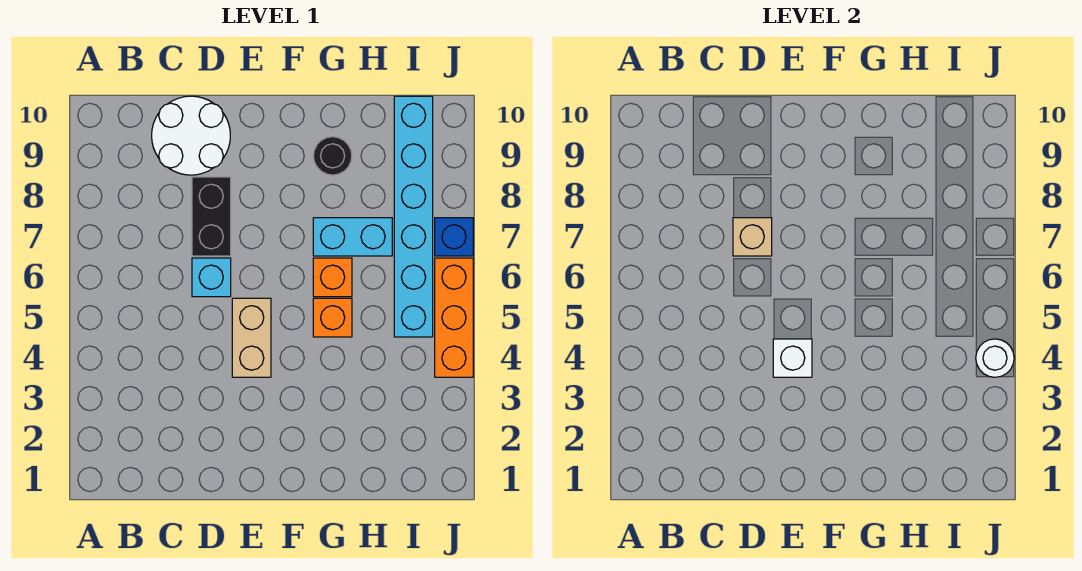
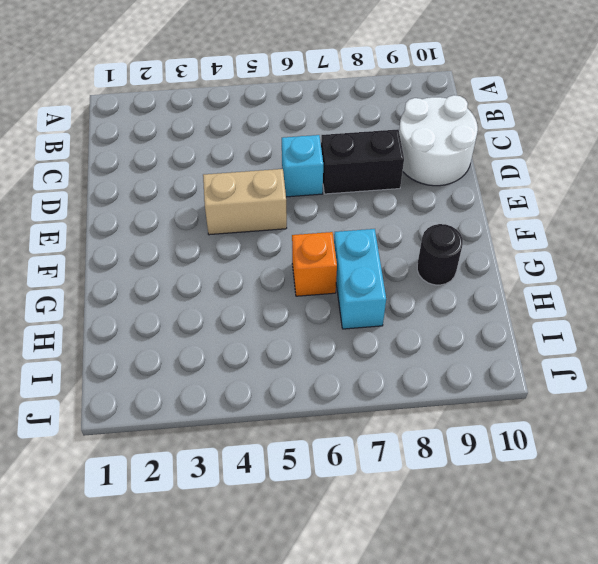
none -> orange brick G5 level 1
none -> cyan brick I5:I10 level 1
none -> orange brick J4:J6 level 1

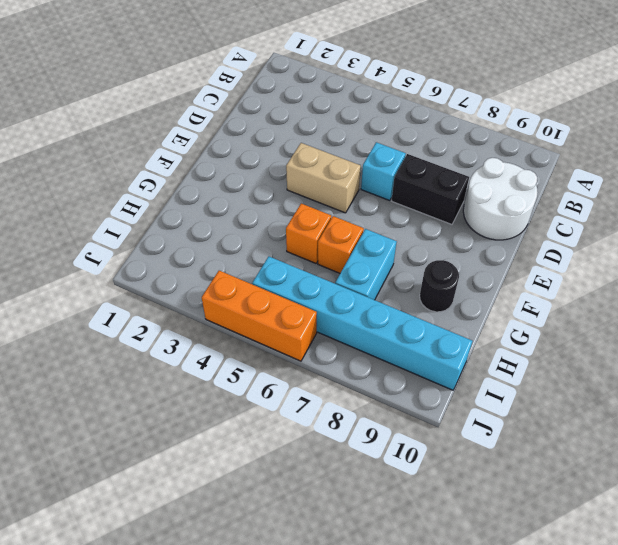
none -> blue brick J7 level 1
none -> tan brick D7 level 2
none -> white brick E4 level 2

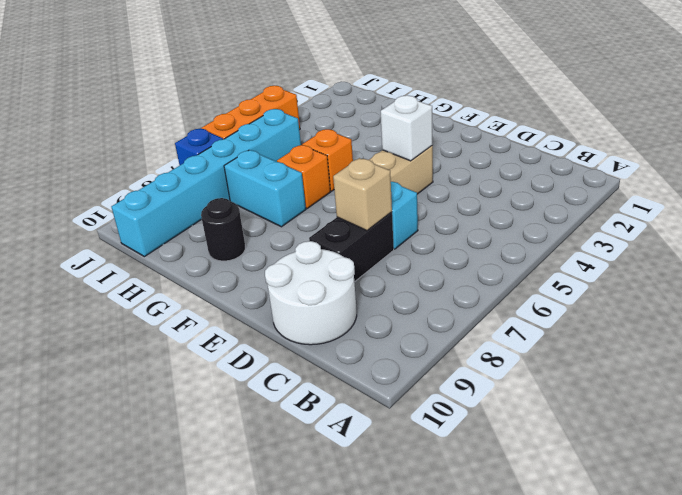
none -> white round brick J4 level 2

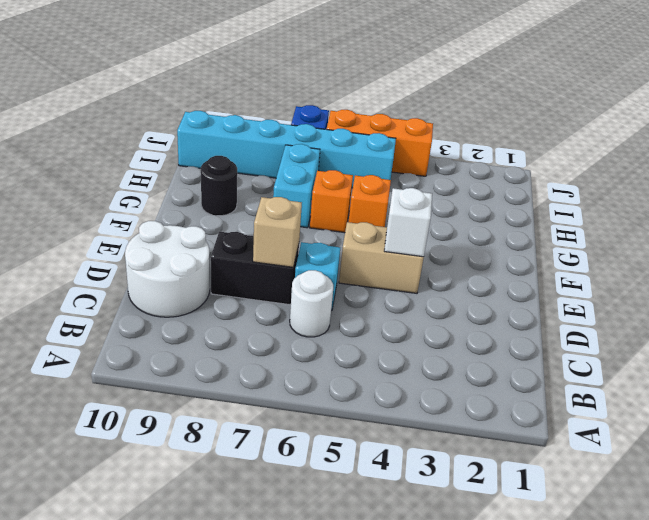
white round brick C6 level 1 -> white round brick J4 level 2

